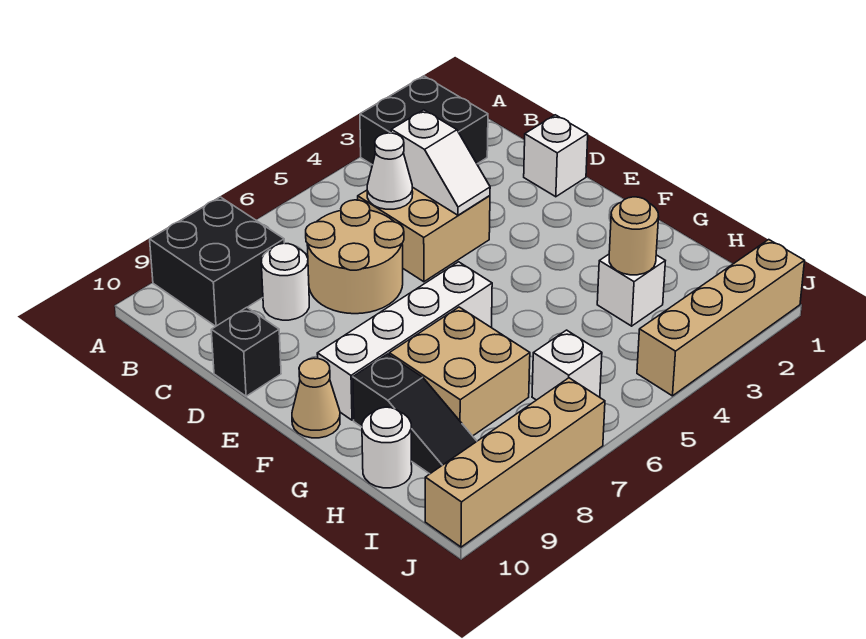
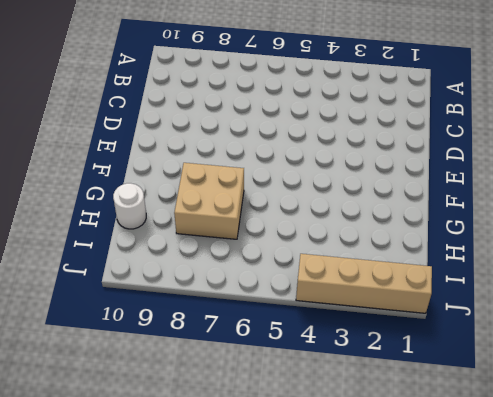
none -> black brick A2:B3 level 1
none -> black brick A8:B9 level 1
none -> tan brick C4:D5 level 1

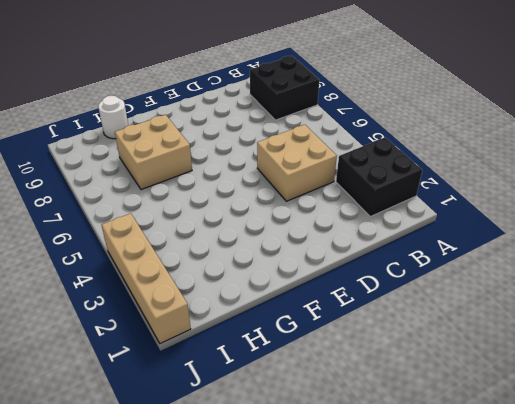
none -> tan round brick C6:D7 level 1
none -> white round brick C8 level 1
none -> white brick D1 level 1

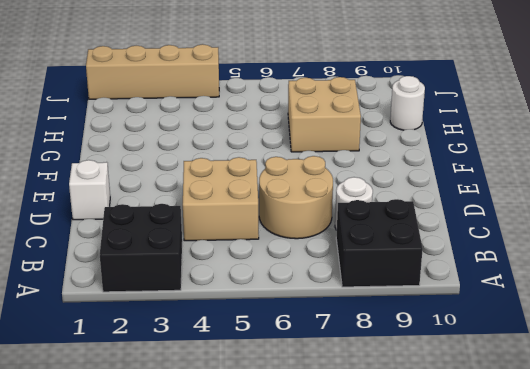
none -> black brick D10 level 1
none -> white brick F6:F9 level 1
none -> tan cone F10 level 1

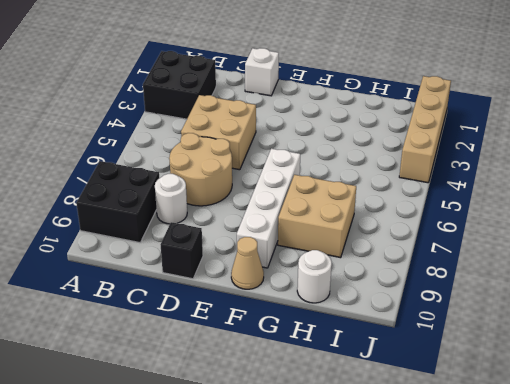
none -> black slope G9:I9 level 1 top G
none -> white brick H3 level 1
none -> white brick I6 level 1

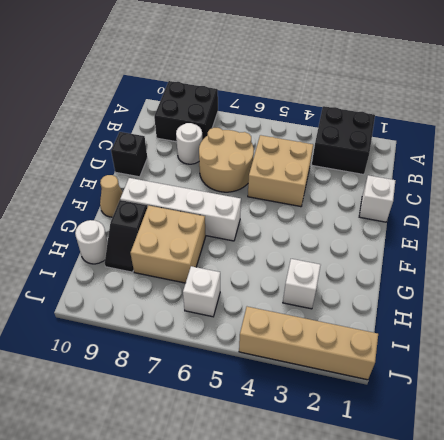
black slope G9:H9 level 1 top G -> black slope G9:I9 level 1 top G
none -> tan brick J7:J10 level 1
none -> white slope C4:D4 level 2 top C
none -> white cone C5 level 2

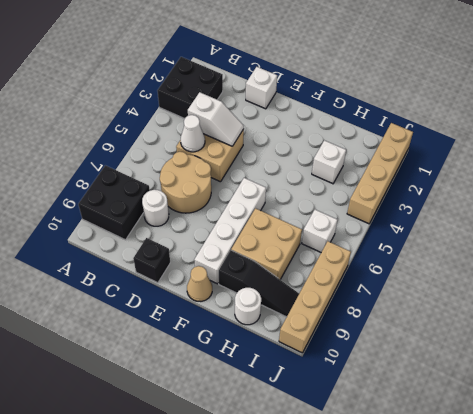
none -> tan round brick H3 level 2

